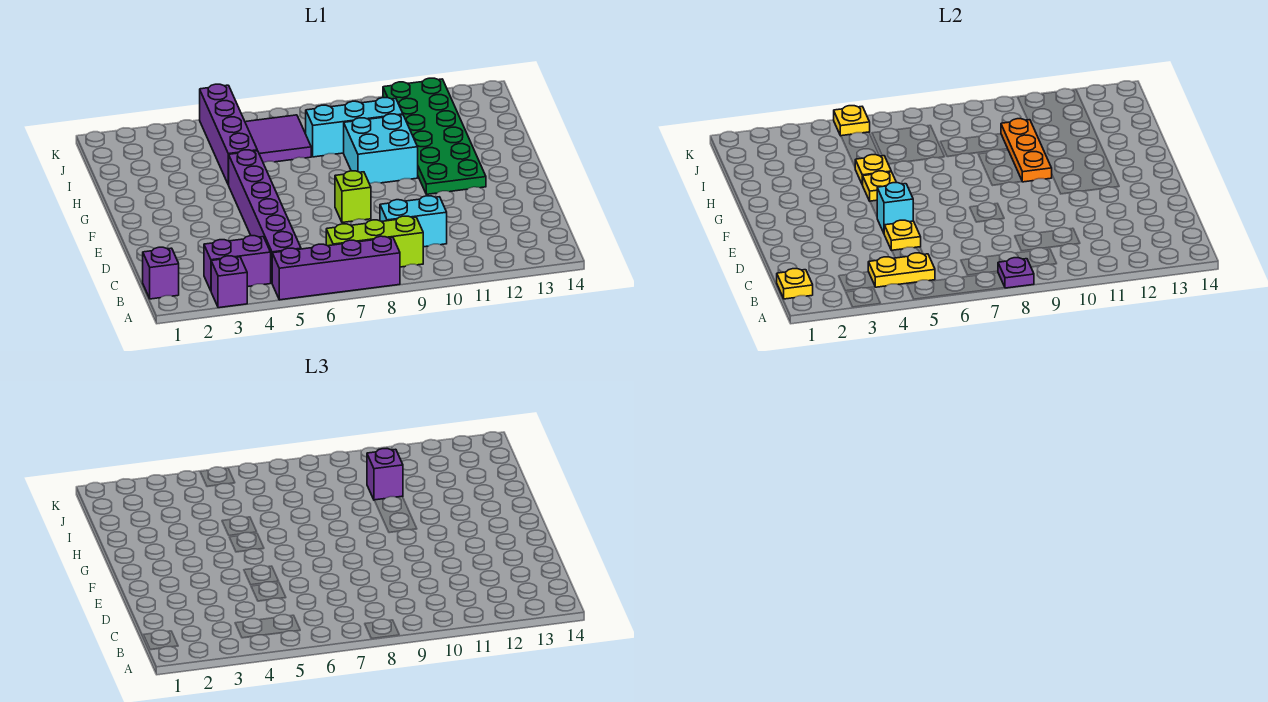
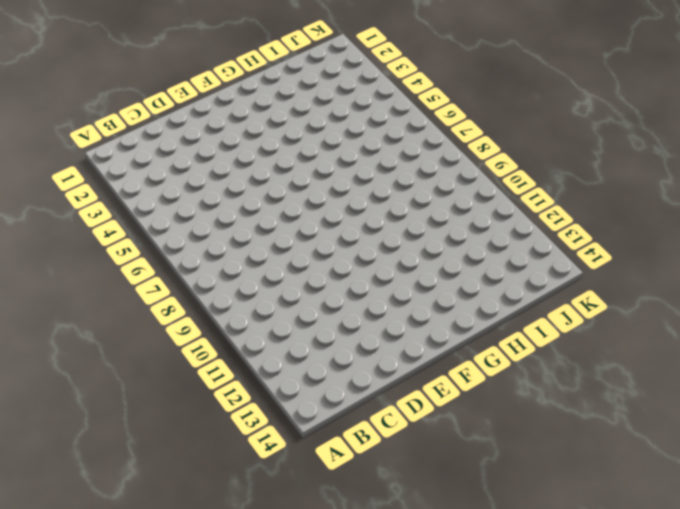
none -> purple brick A3 level 1
none -> purple brick A5:A8 level 1
none -> purple brick B1 level 1

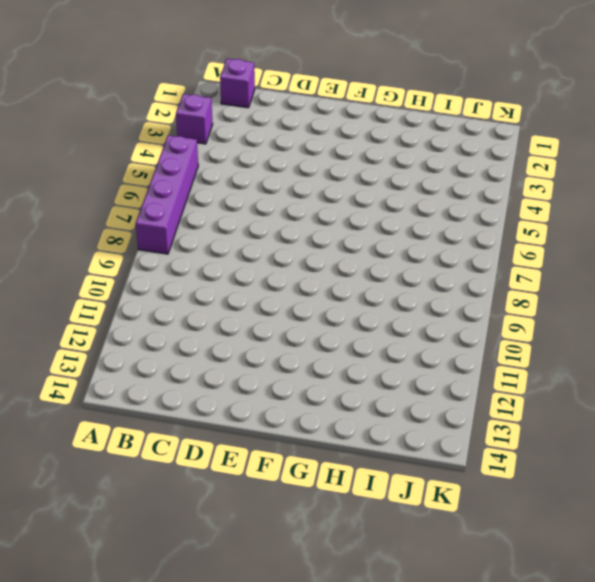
none -> purple brick B3:B4 level 1
none -> purple brick B5:G5 level 1
none -> lime brick B7:B9 level 1

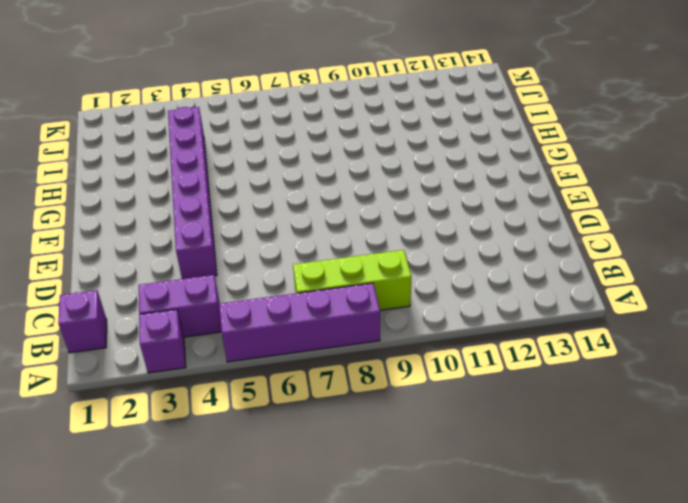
purple brick D4:I4 level 1 -> purple brick B5:G5 level 1
none -> cyan brick C9:C10 level 1
none -> lime brick E8 level 1
none -> green plate F11:K12 level 1

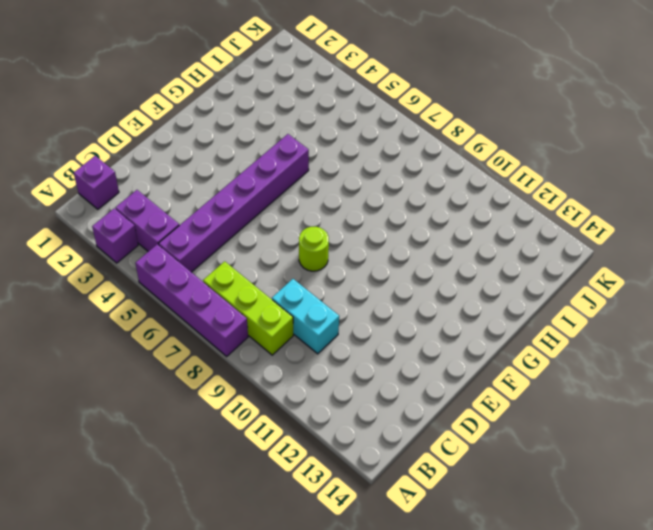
lime round brick E8 level 1 -> lime brick E8 level 1
none -> green plate F11:K12 level 1
none -> cyan brick G9:H10 level 1
none -> purple brick H5:K5 level 1

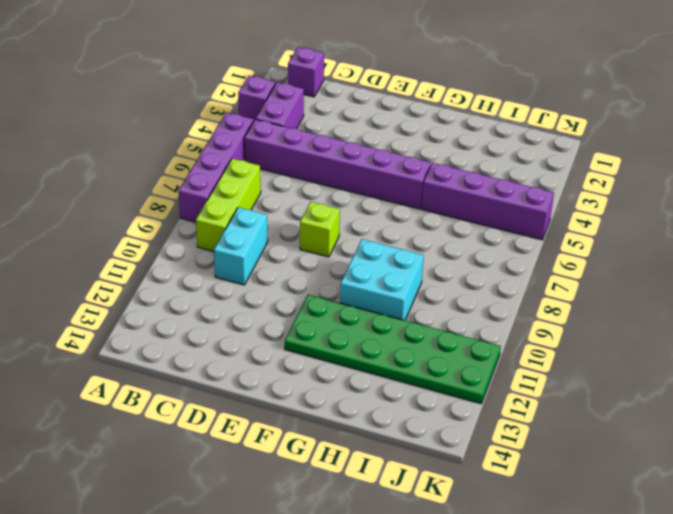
none -> purple tile I6:J7 level 1
none -> cyan brick I8:I10 level 1
none -> purple plate A8 level 2

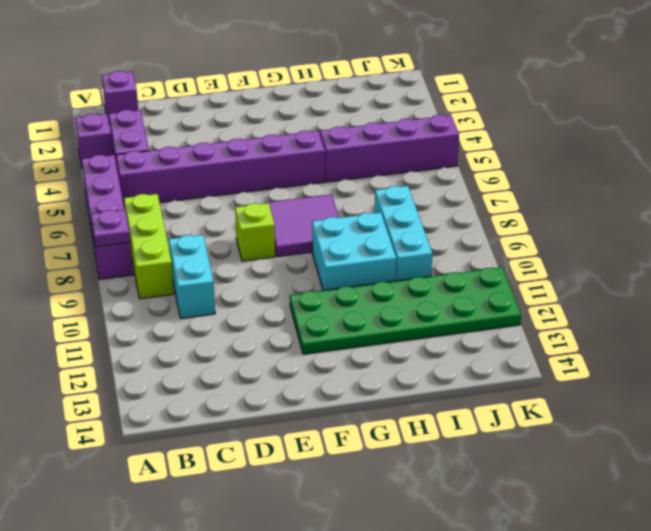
purple tile F7:G8 level 1 -> purple tile I6:J7 level 1
none -> yellow plate B1 level 2
none -> yellow plate B4:B5 level 2
none -> yellow plate D5 level 2

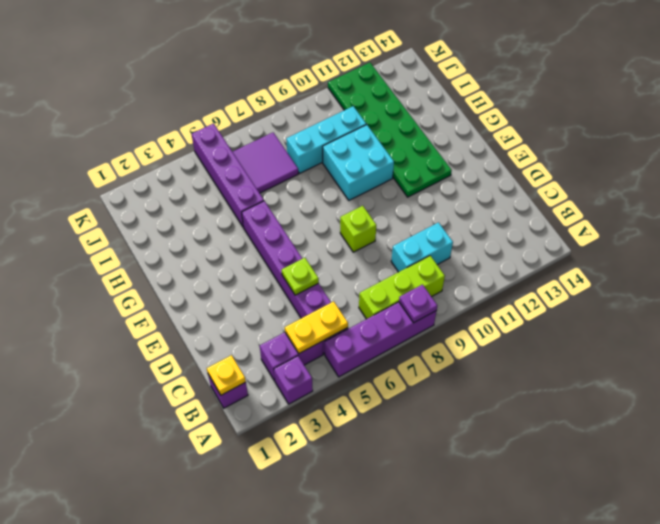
lime plate D5 level 2 -> yellow plate D5 level 2
none -> cyan brick E5 level 2
none -> yellow plate G5 level 2
none -> orange plate G10:I10 level 2

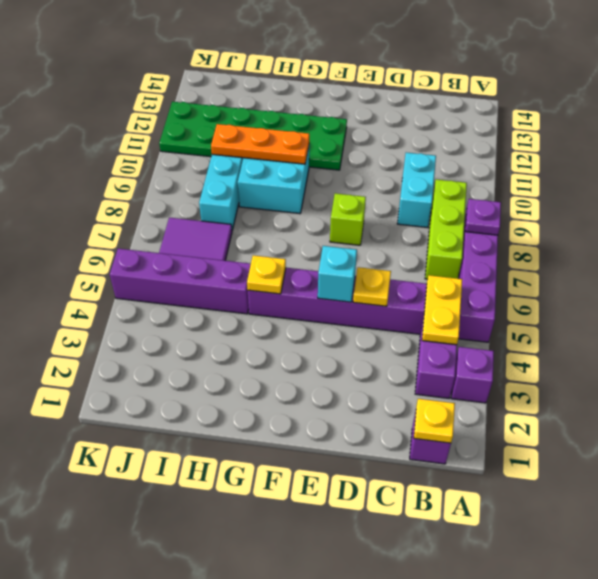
none -> yellow plate H5 level 2
none -> yellow plate K5 level 2
none -> purple brick I10 level 3

